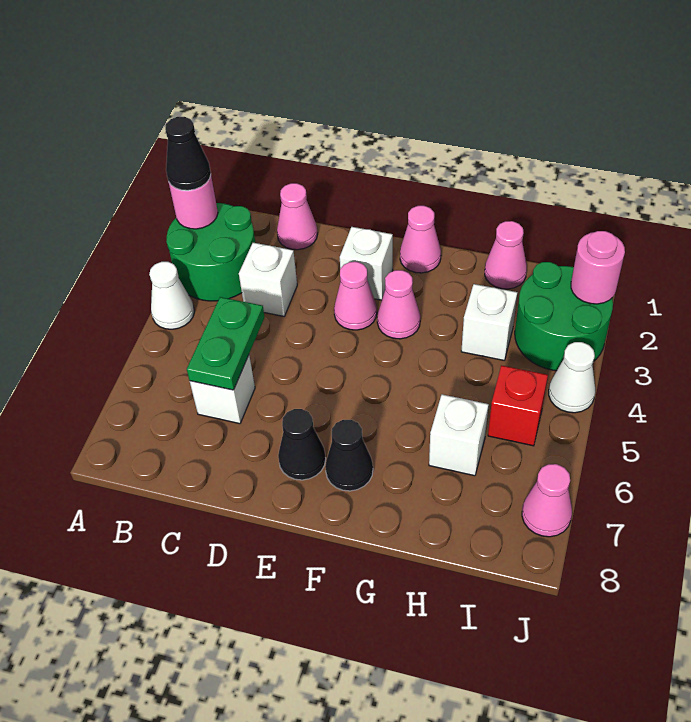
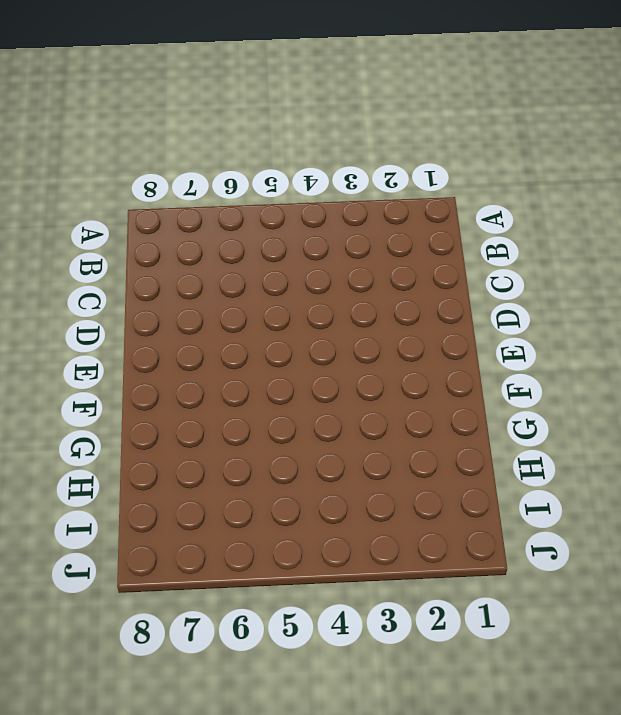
none -> green round brick A2:B3 level 1
none -> white cone A4 level 1
none -> pink cone C1 level 1

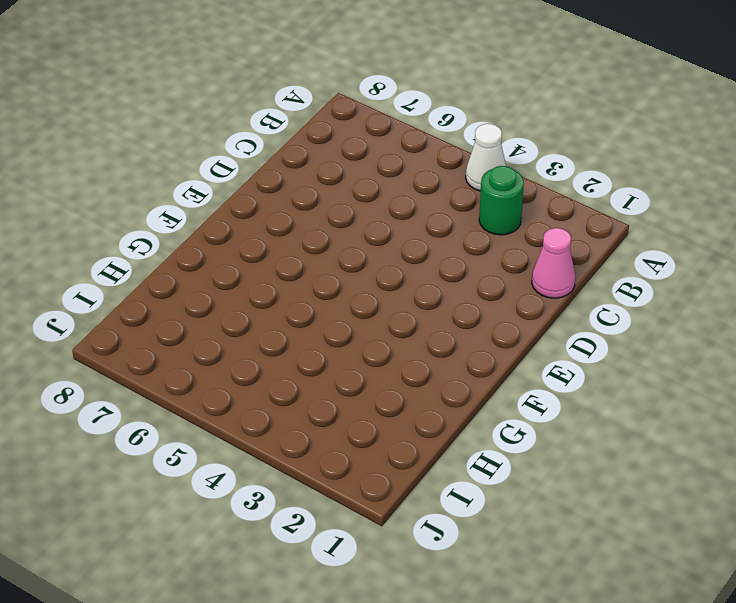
green round brick B3 level 1 -> green round brick A2:B3 level 1
none -> white brick C3 level 1
none -> white brick C6 level 1
none -> white brick E2 level 1

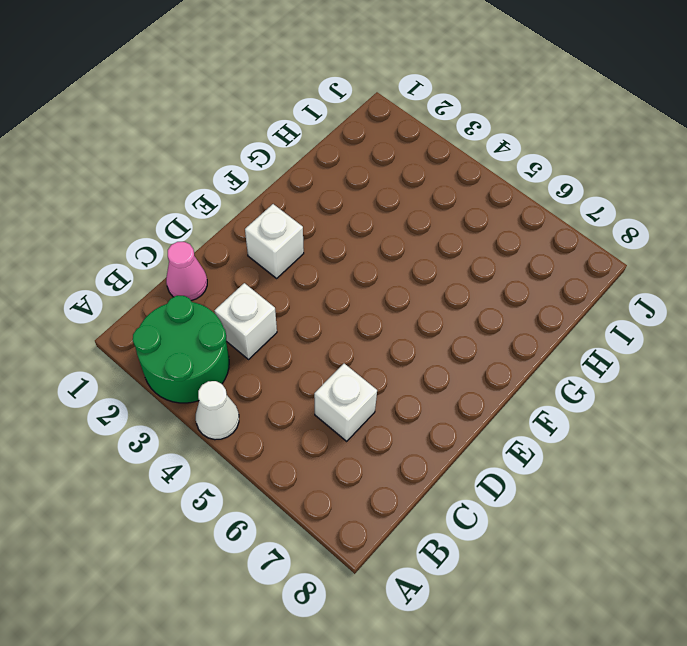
none -> pink cone E3 level 1
none -> black cone E7 level 1
none -> pink cone F1 level 1

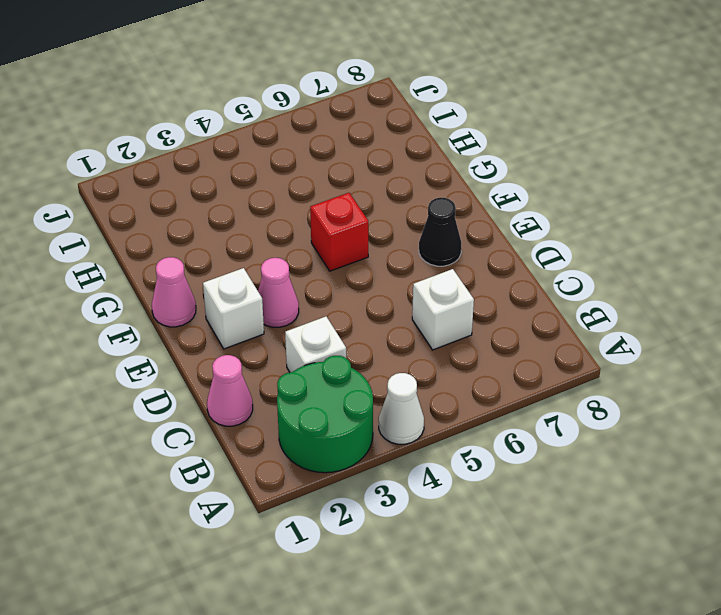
red brick F5 level 1 -> red brick I5 level 1
none -> pink cone F3 level 1
none -> black cone F7 level 1
none -> pink cone H1 level 1

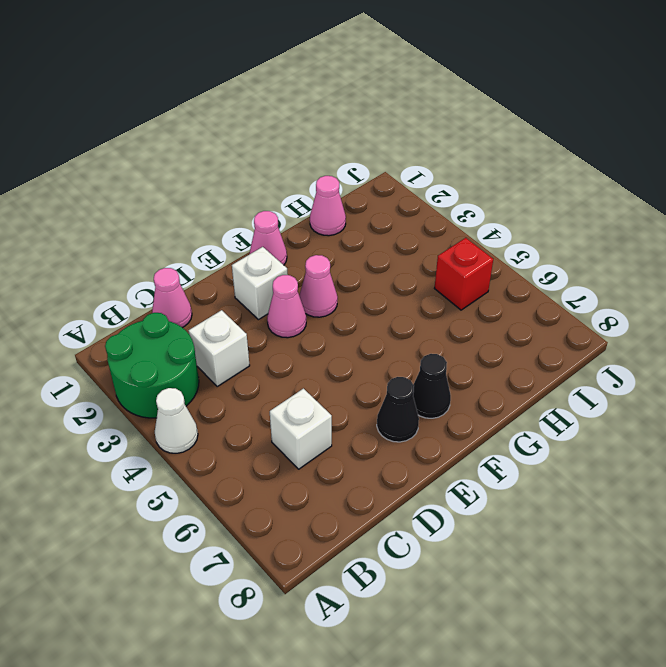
none -> white brick H3 level 1
none -> white brick H6 level 1
none -> green round brick I2:J3 level 1

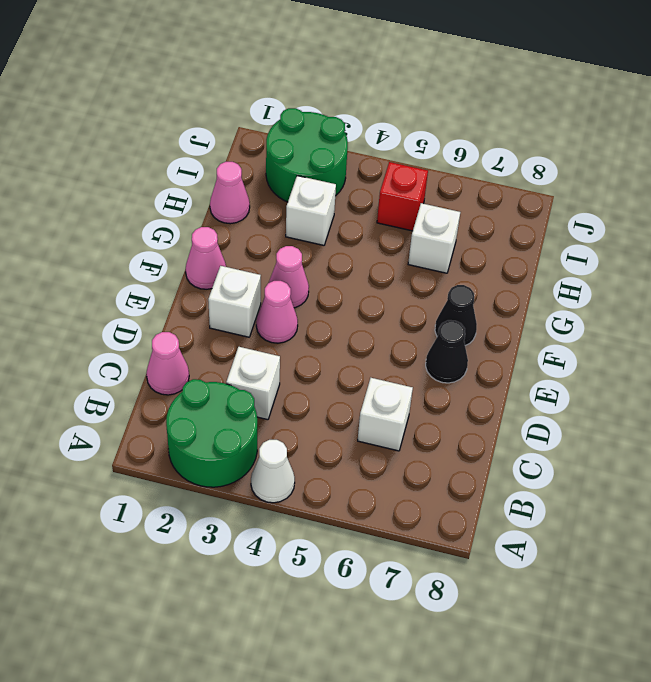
none -> white cone J4 level 1
none -> pink cone J7 level 1
none -> pink round brick A2 level 2

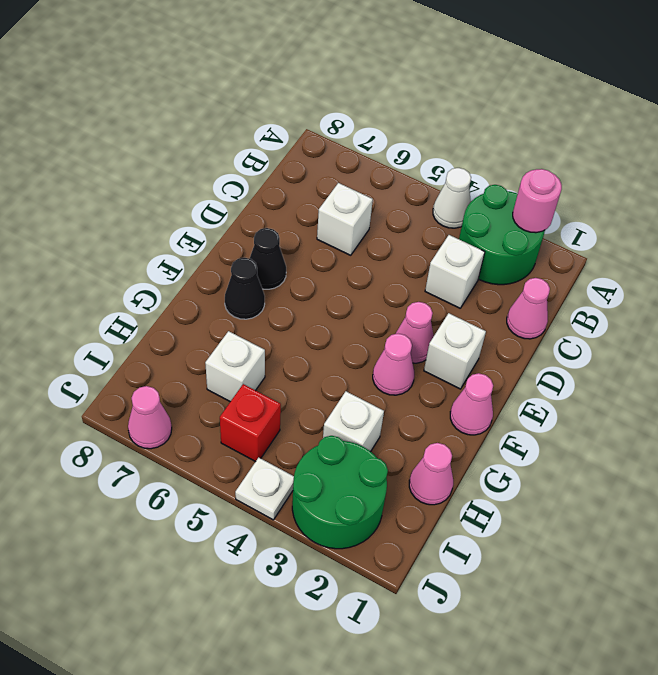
white plate J4 level 1 -> white cone J4 level 1
none -> green plate C5:C6 level 2
none -> pink round brick J2 level 2
none -> black cone A2 level 3

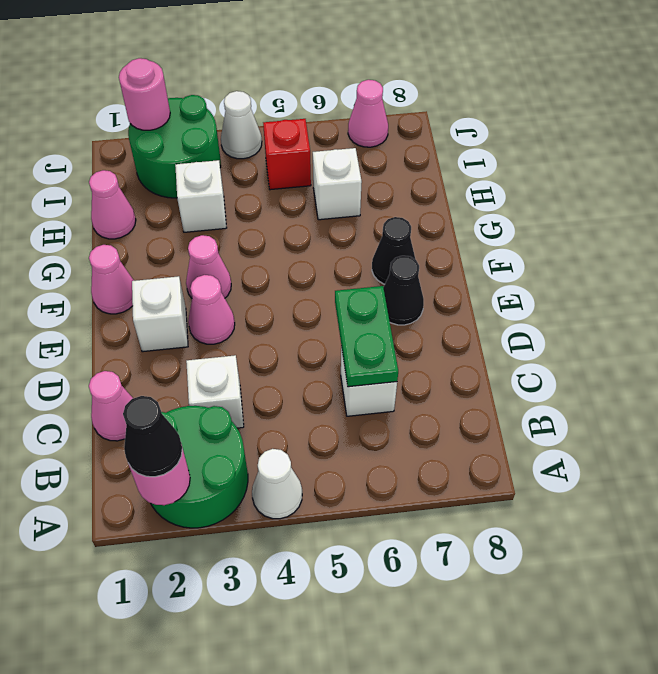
green plate C6:D6 level 2 -> green plate C5:C6 level 2

